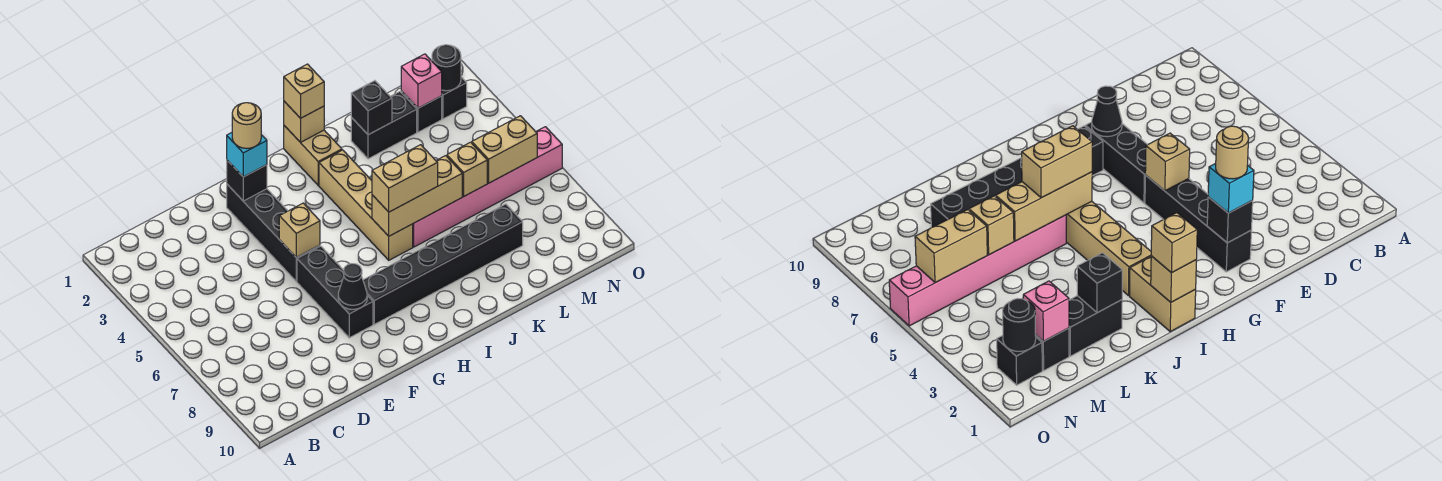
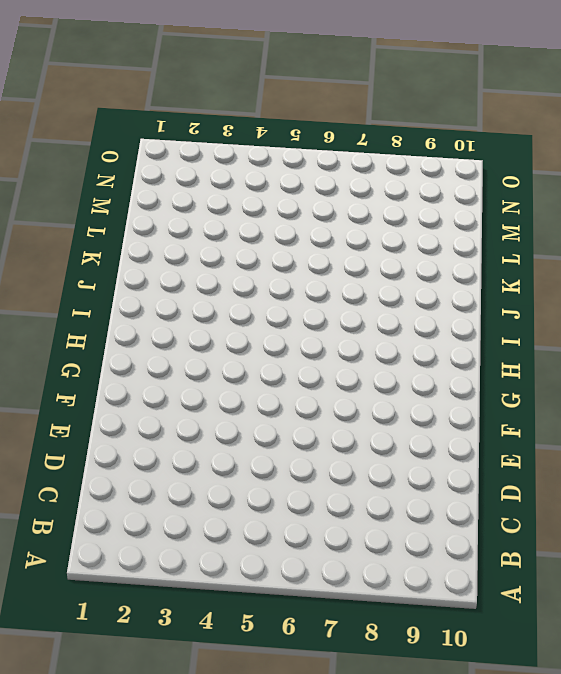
none -> black brick F2:F5 level 1
none -> black brick F6:F8 level 1
none -> black brick G8:L8 level 1

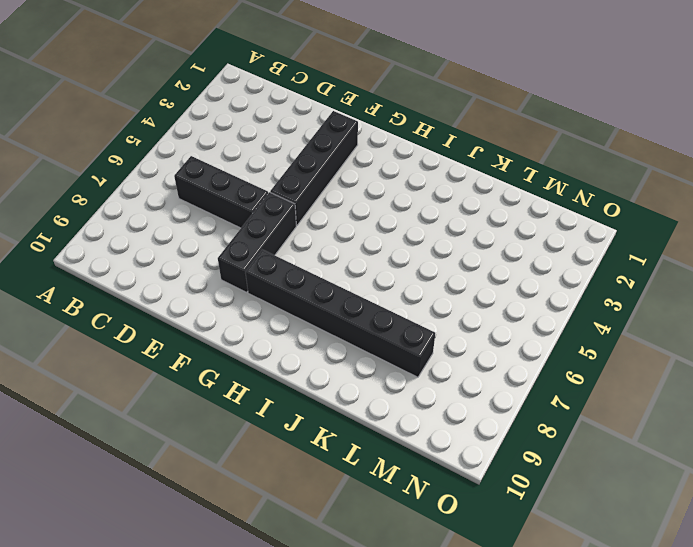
black brick C6:E6 level 1 -> none
none -> tan brick I1:I2 level 1
none -> tan brick I3:I6 level 1
none -> pink brick J6:O6 level 1

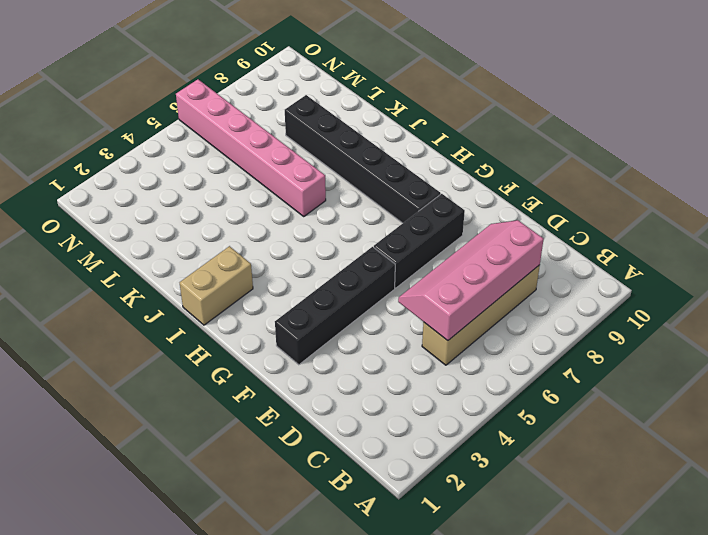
tan brick C5:C8 level 1 -> tan brick I3:I6 level 1
pink slope C5:D8 level 2 top C -> none
none -> black brick K2:L2 level 1
none -> black brick M2 level 1
none -> black brick N2 level 1

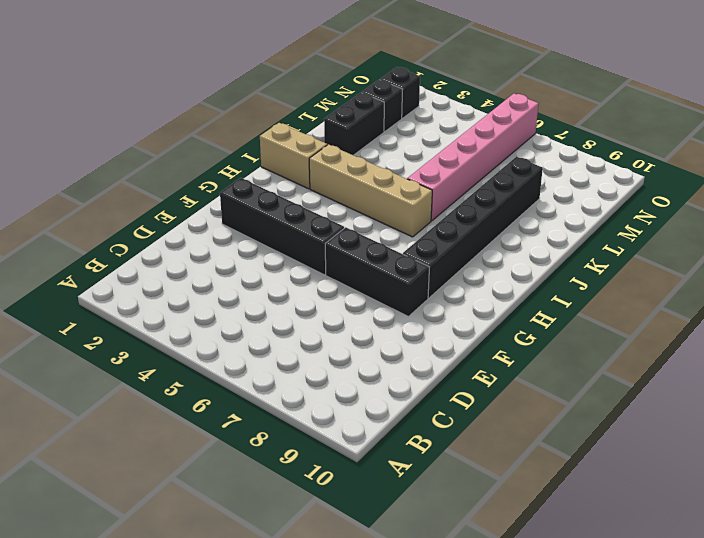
none -> black brick F2 level 2
none -> tan brick F5 level 2
none -> black cone F8 level 2

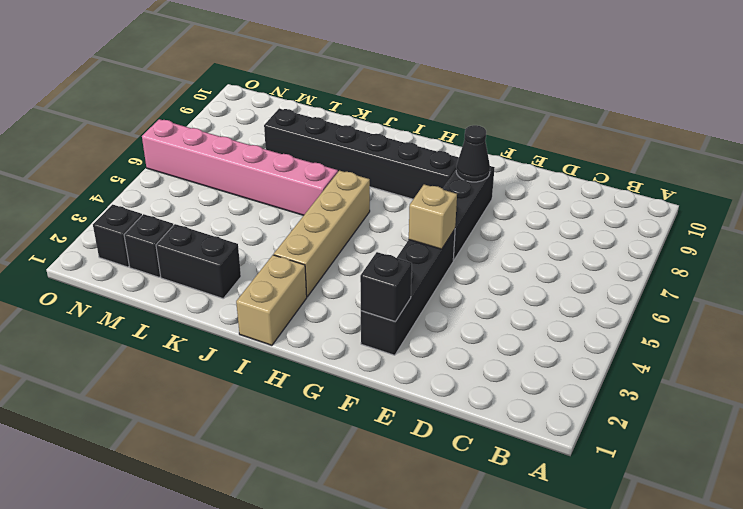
none -> tan brick I1 level 2
none -> tan brick I6:K6 level 2
none -> black brick K2 level 2

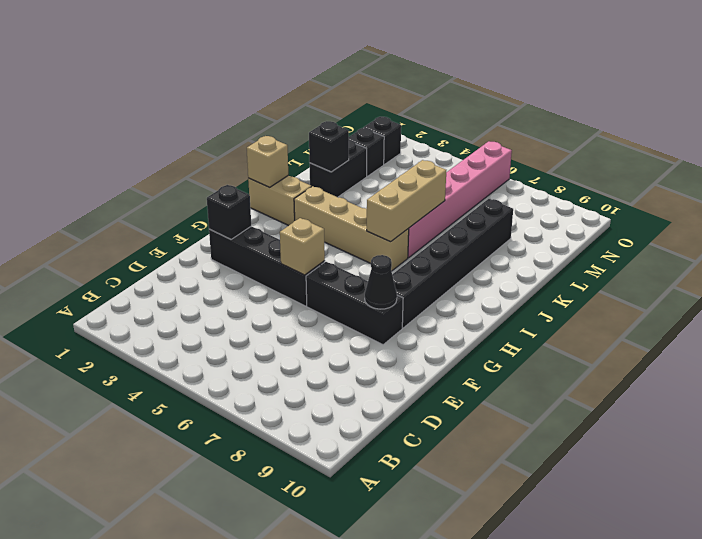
none -> tan brick L6 level 2
none -> pink brick M2 level 2
none -> tan brick M6:N6 level 2

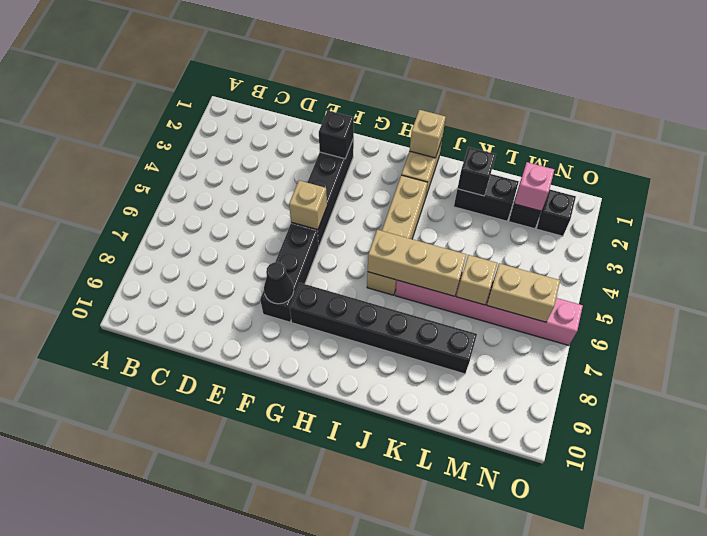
none -> black round brick N2 level 2
none -> cyan brick F2 level 3
none -> tan brick I1 level 3

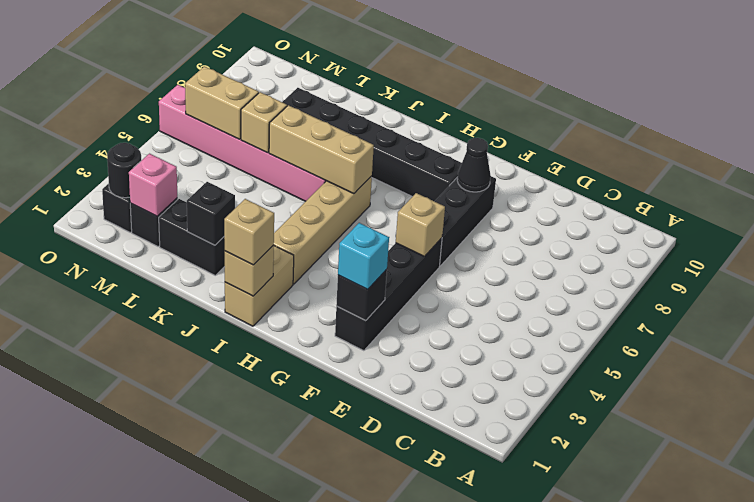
none -> tan brick I6:J6 level 3
none -> tan round brick F2 level 4

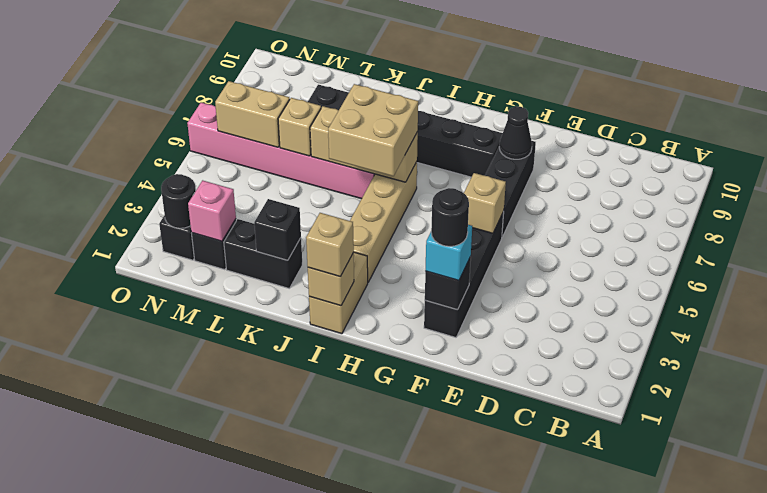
black round brick F2 level 4 -> tan round brick F2 level 4
tan brick I5:J6 level 3 -> tan brick I6:J6 level 3

